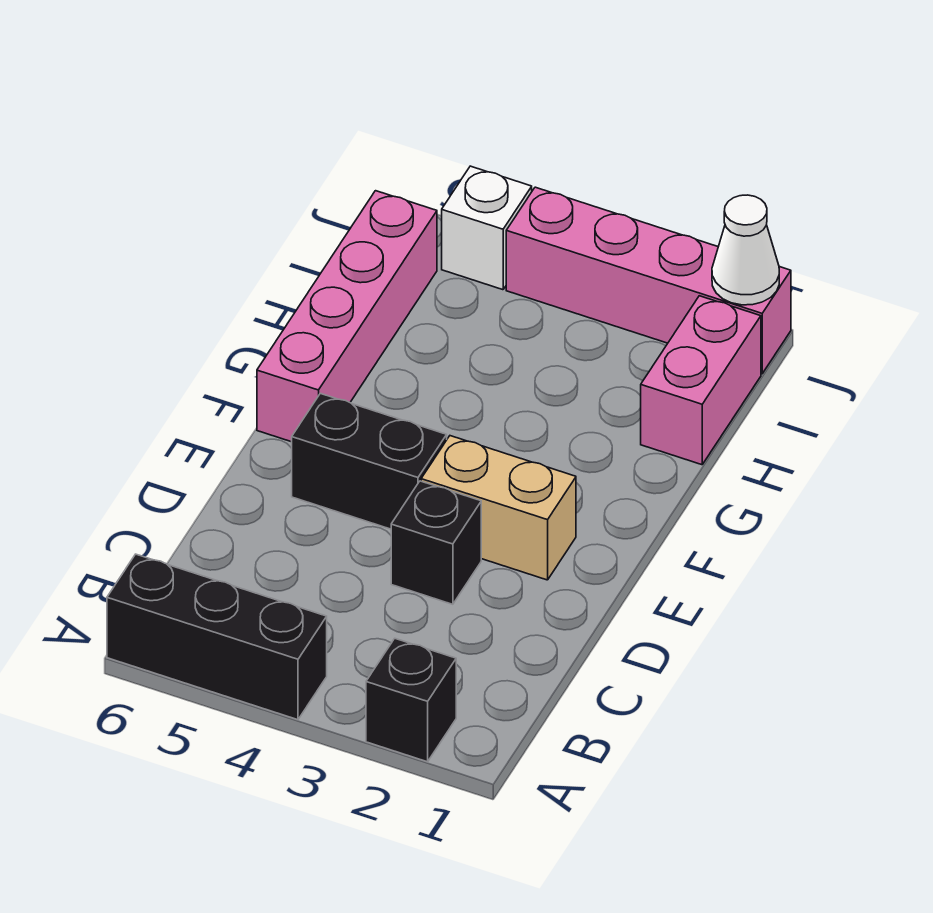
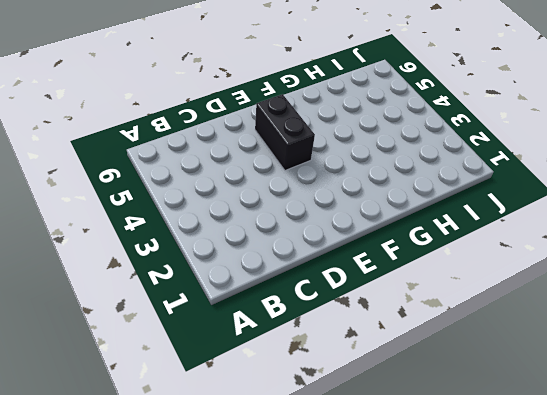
none -> black brick A2 level 1
none -> black brick A4:A6 level 1

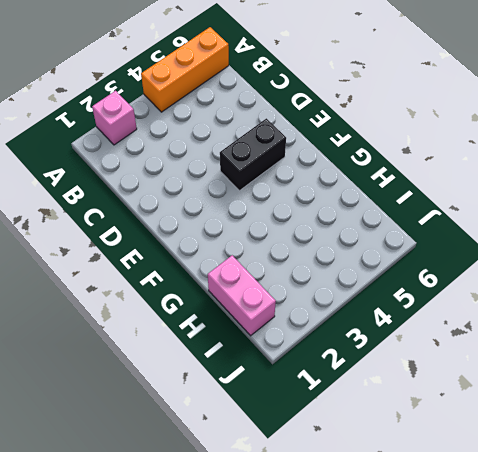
pink brick A2 level 1 -> black brick A2 level 1
orange brick A4:A6 level 1 -> black brick A4:A6 level 1
none -> black brick D3 level 1
none -> tan brick E2:E3 level 1

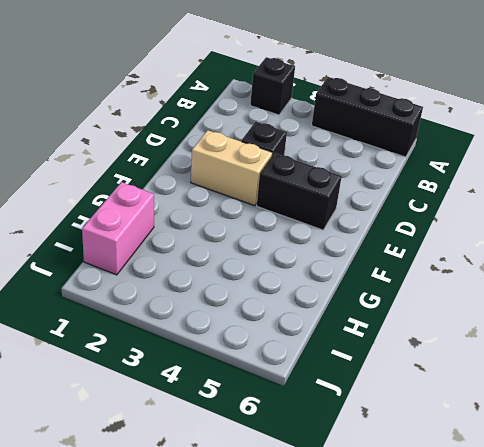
none -> pink brick F6:I6 level 1
none -> pink brick J1:J4 level 1

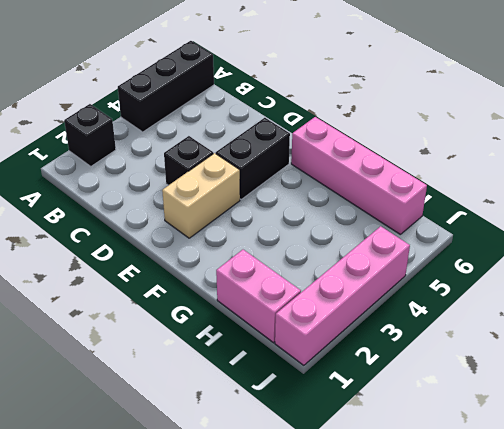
none -> white brick J5 level 1
none -> white cone J1 level 2

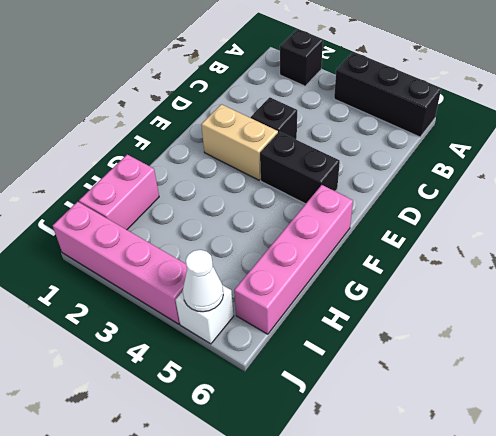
white cone J5 level 2 -> white cone J1 level 2

